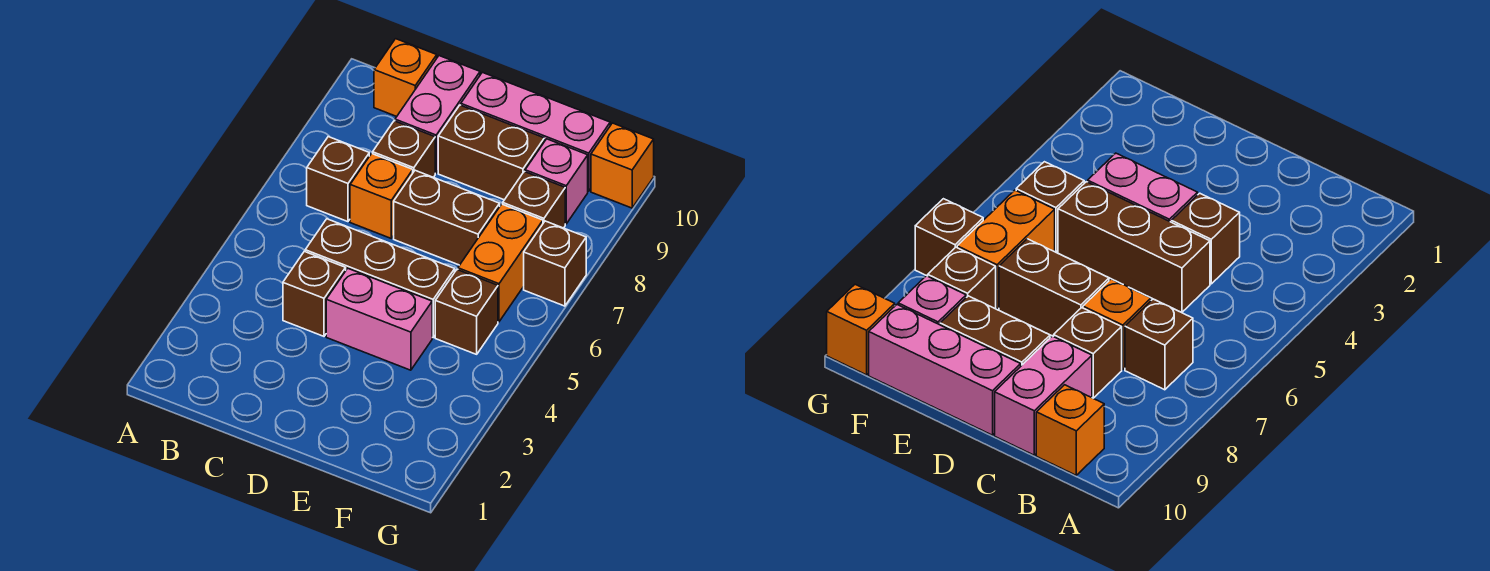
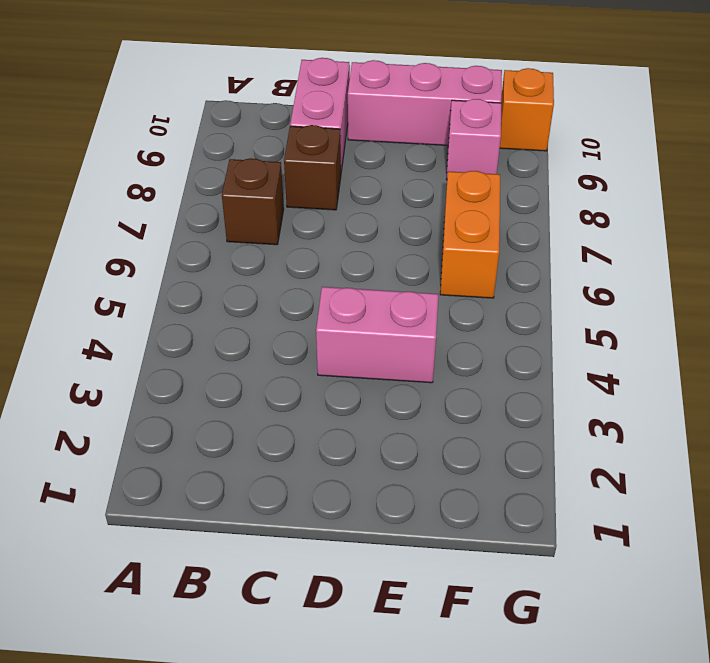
none -> orange brick B10 level 1
none -> brown brick C4 level 1
none -> brown brick C5:E5 level 1

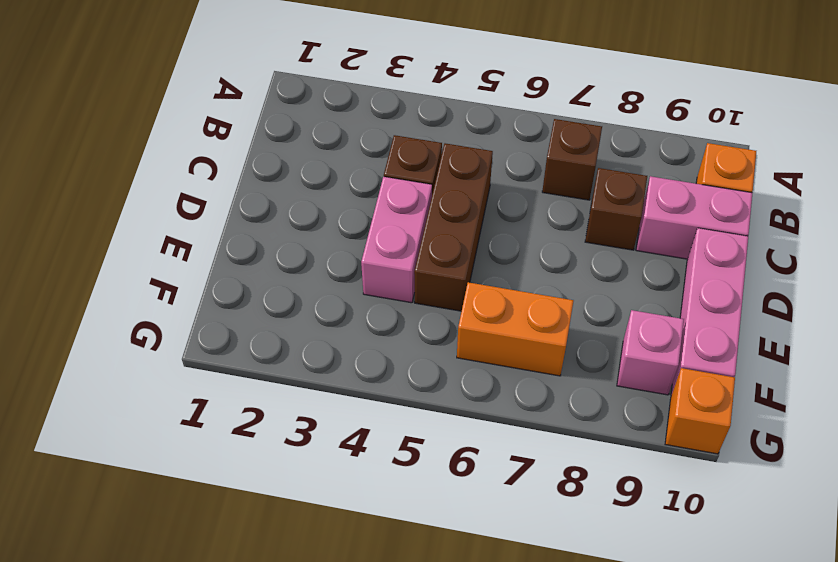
none -> orange brick C7 level 1
none -> brown brick D7:E7 level 1
none -> brown brick D9:E9 level 1

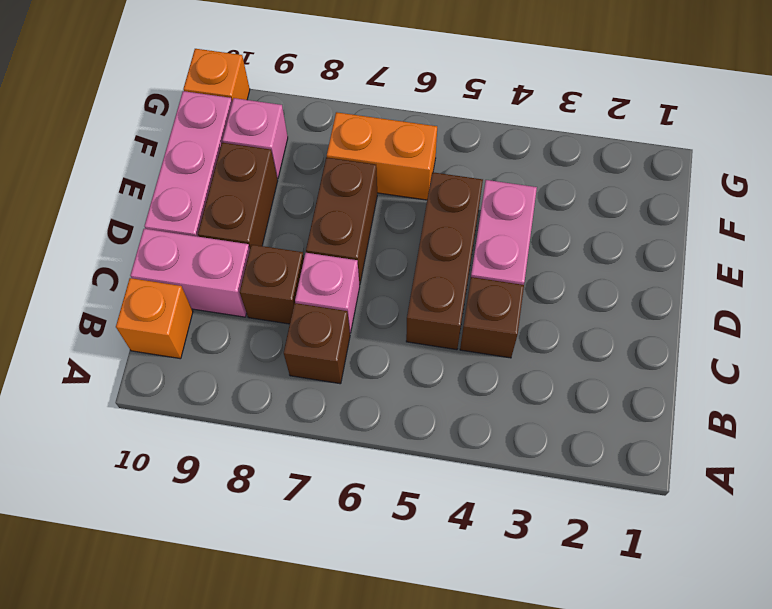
pink brick C7 level 1 -> orange brick C7 level 1
none -> brown brick F5 level 1
none -> brown brick F8 level 1
none -> brown brick G7 level 1

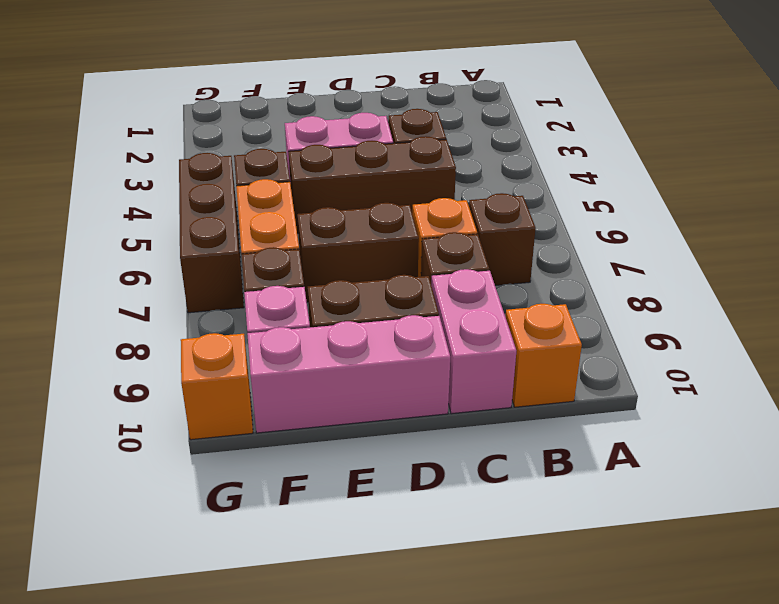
brown brick G5:G7 level 1 -> brown brick G7 level 1

